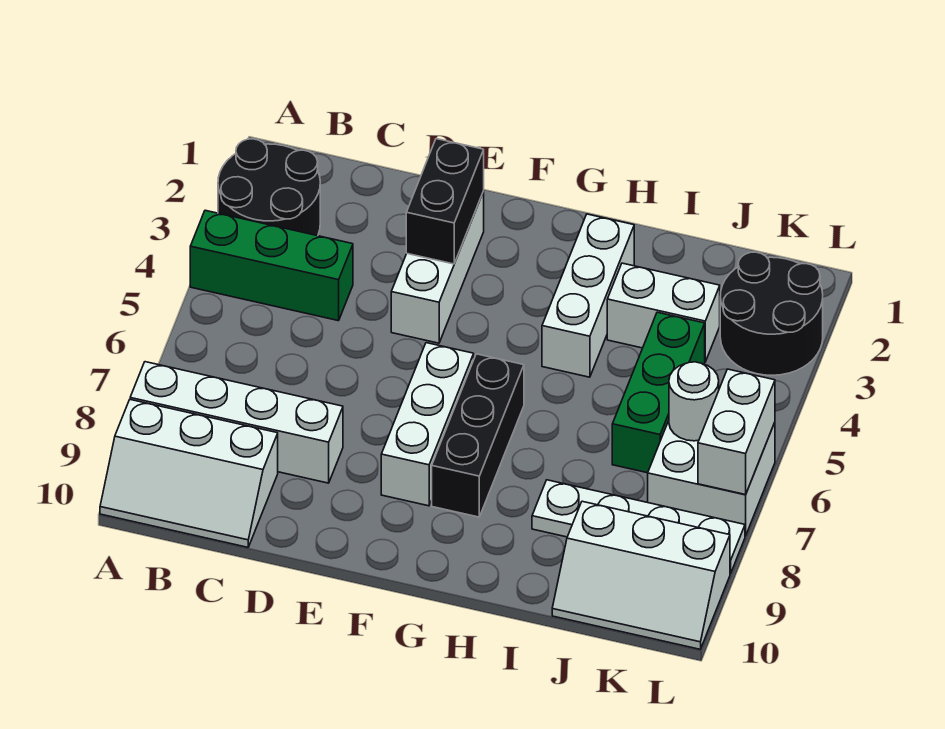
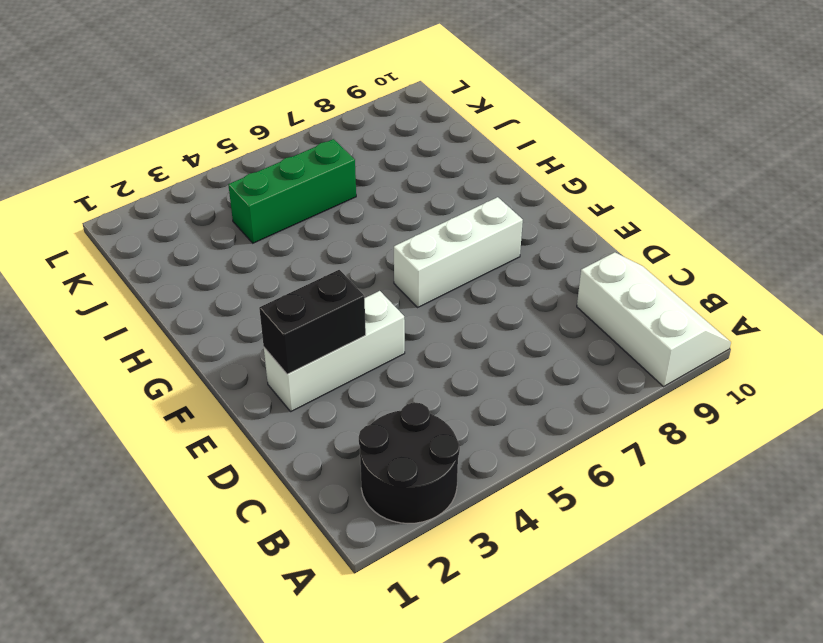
none -> green brick A4:C4 level 1
none -> white brick A8:D8 level 1
none -> black brick G6:G8 level 1

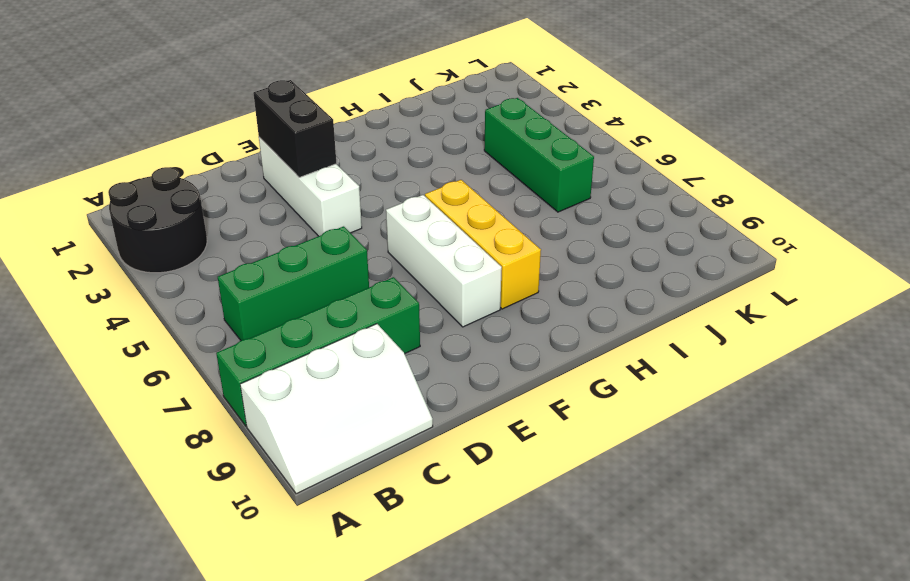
green brick A8:D8 level 1 -> white brick A8:D8 level 1
green brick B6:D6 level 1 -> green brick A4:C4 level 1
yellow brick G6:G8 level 1 -> black brick G6:G8 level 1
none -> white brick H2:H4 level 1
none -> white brick I3:J3 level 1
none -> white plate I8:L8 level 1

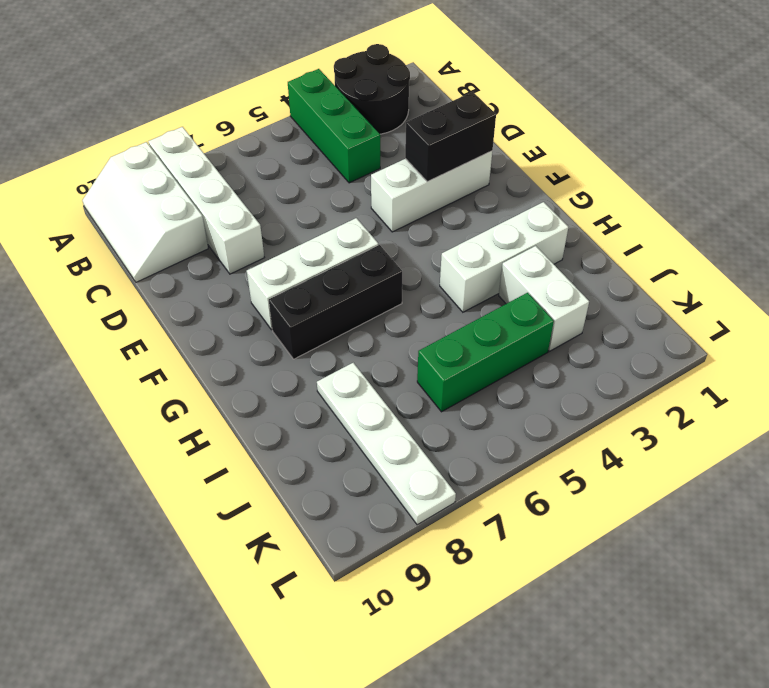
none -> white slope J9:L10 level 1 top 9
none -> black round brick K2:L3 level 1
none -> white brick K6:L7 level 1

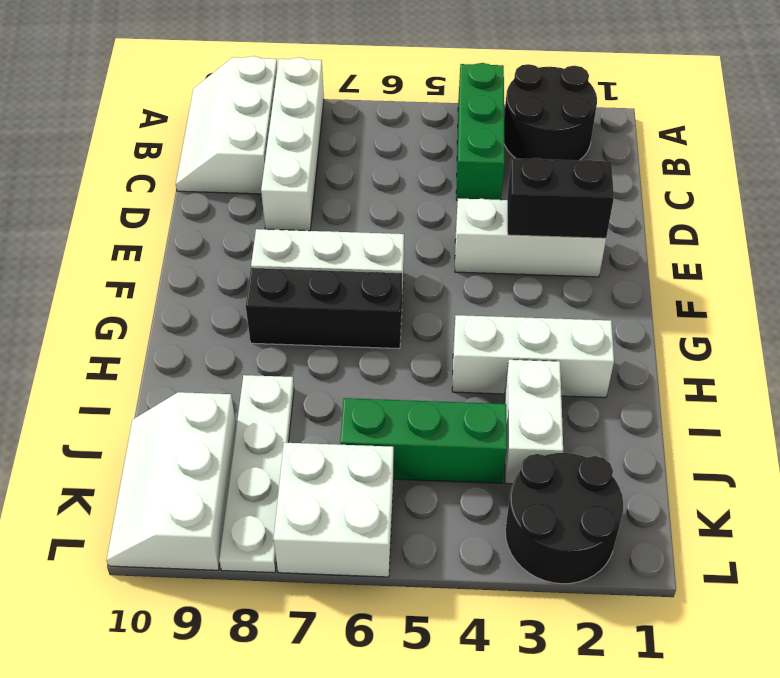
none -> white round brick K6 level 2
none -> white brick L6:L7 level 2

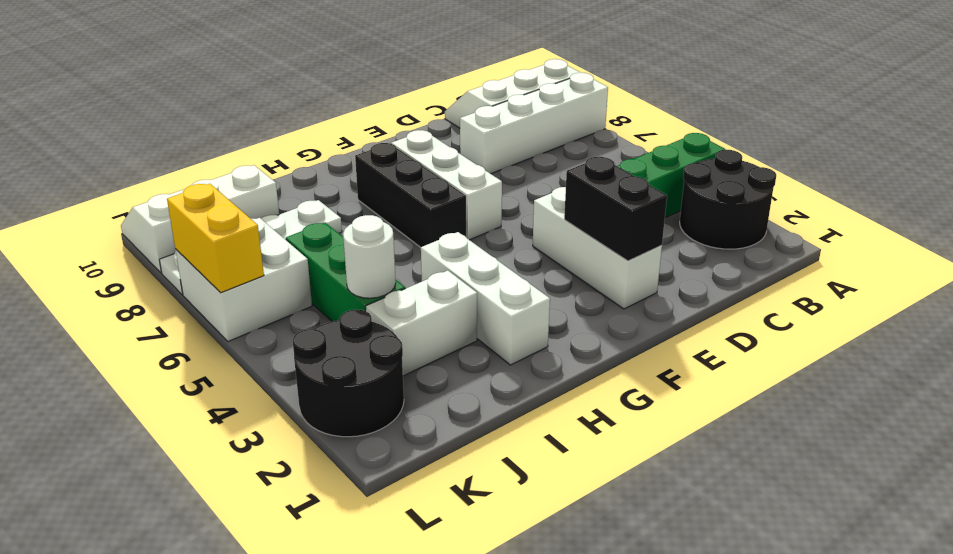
white round brick J4 level 2 -> white round brick K6 level 2
yellow brick L6:L7 level 2 -> white brick L6:L7 level 2

